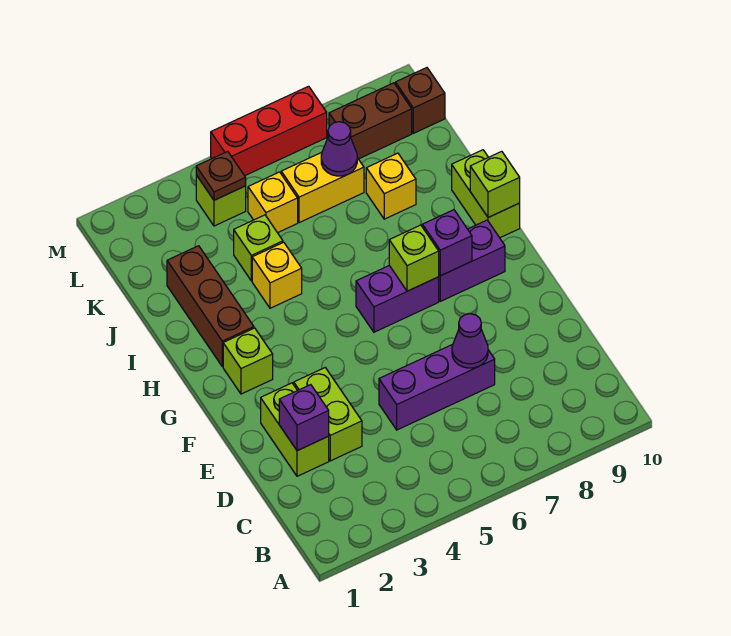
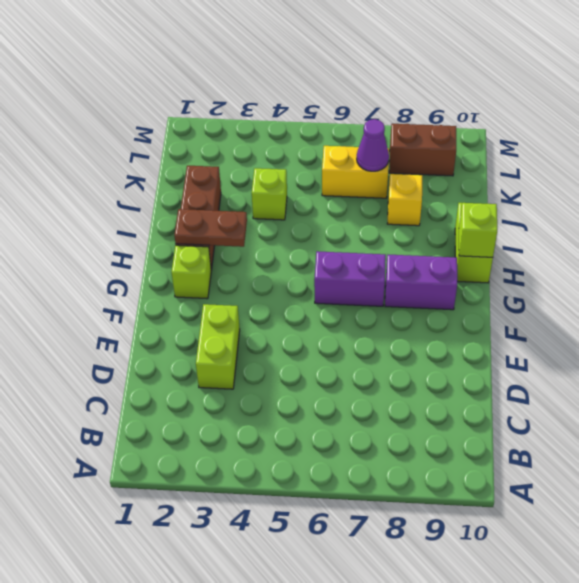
brown plate H2:H3 level 2 -> none
none -> lime brick D2:E2 level 1
none -> purple brick D5:D7 level 1
none -> yellow brick I4 level 1

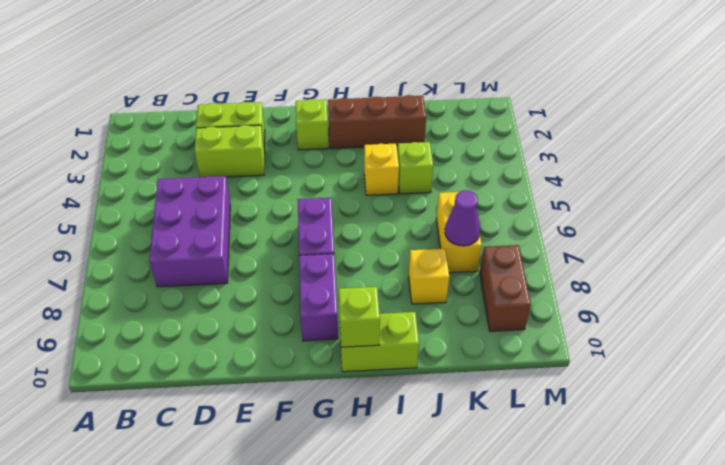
purple brick C5:D7 level 1 -> purple brick D5:D7 level 1
none -> yellow brick K5 level 1
none -> lime brick L4 level 1
none -> brown brick L10 level 1

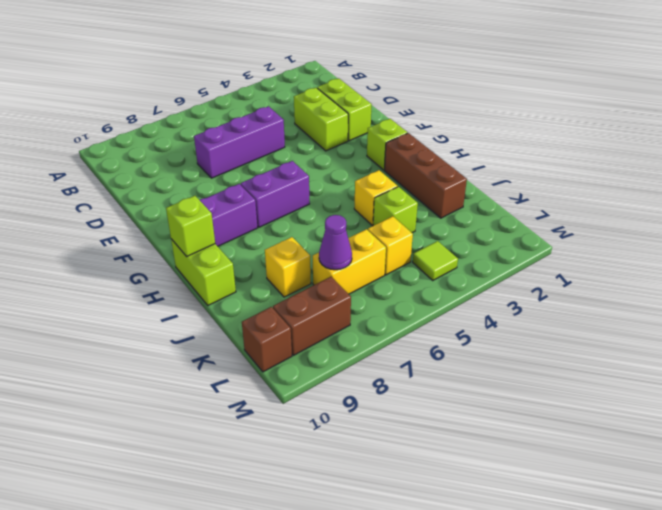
lime tile L4 level 1 -> lime brick L4 level 1
none -> red brick M5:M7 level 1
none -> purple brick D2 level 2
none -> purple cone D7 level 2

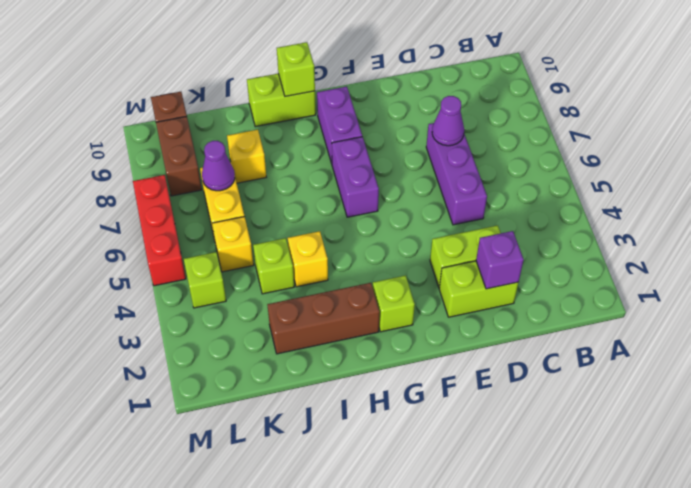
none -> lime brick G7 level 2
none -> purple brick G8 level 2
none -> brown plate L4 level 2

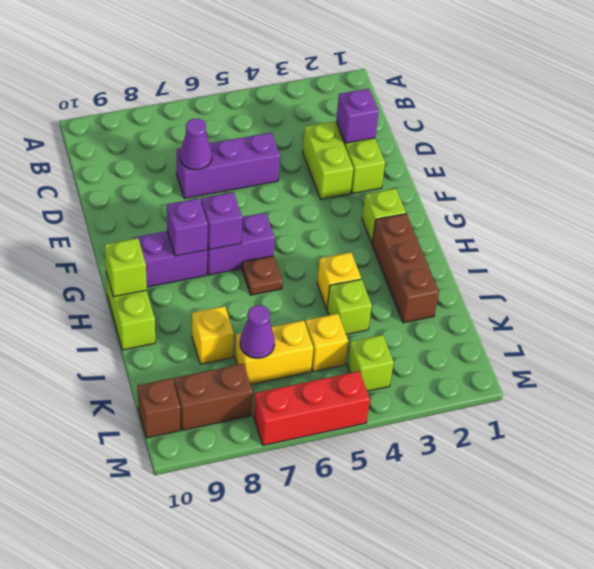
purple brick G7 level 2 -> lime brick G7 level 2
brown plate H6 level 1 -> brown plate L4 level 2

